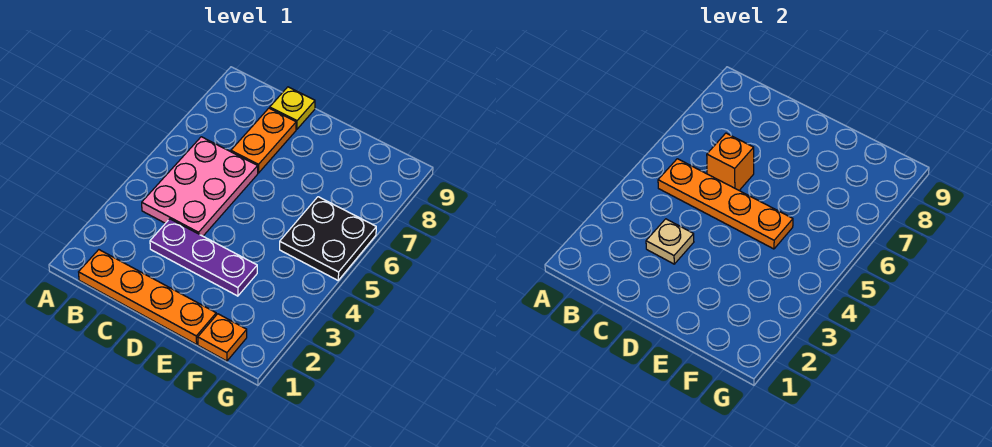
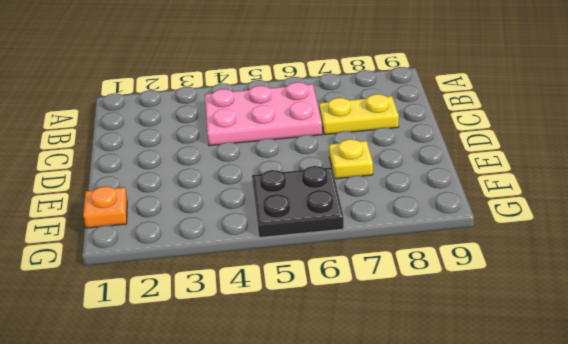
yellow plate C7:C8 level 1 -> orange plate C7:C8 level 1
yellow plate E7 level 1 -> yellow plate C9 level 1
none -> orange plate B1:E1 level 1
none -> purple plate C3:E3 level 1

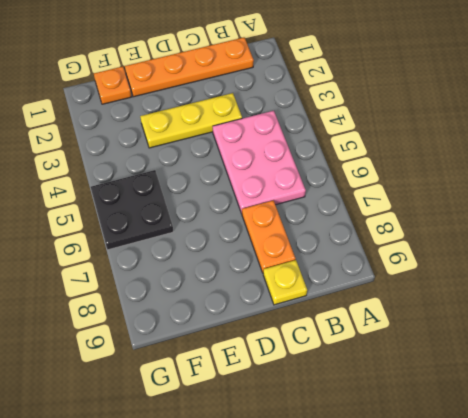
yellow plate C3:E3 level 1 -> purple plate C3:E3 level 1
none -> orange plate B5:E5 level 2
none -> tan plate C3 level 2

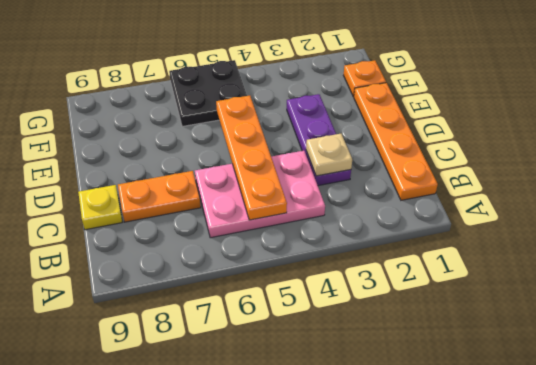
none -> orange brick C6 level 2

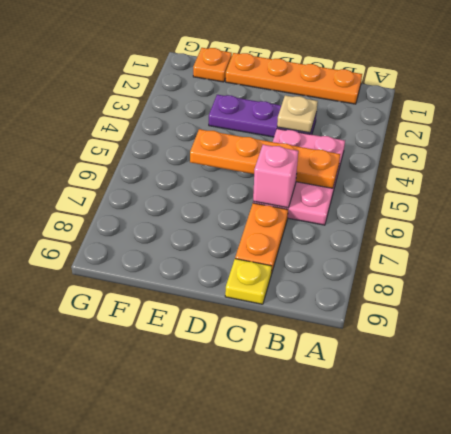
pink brick C6 level 2 -> orange brick C6 level 2
none -> black plate F5:G6 level 1

